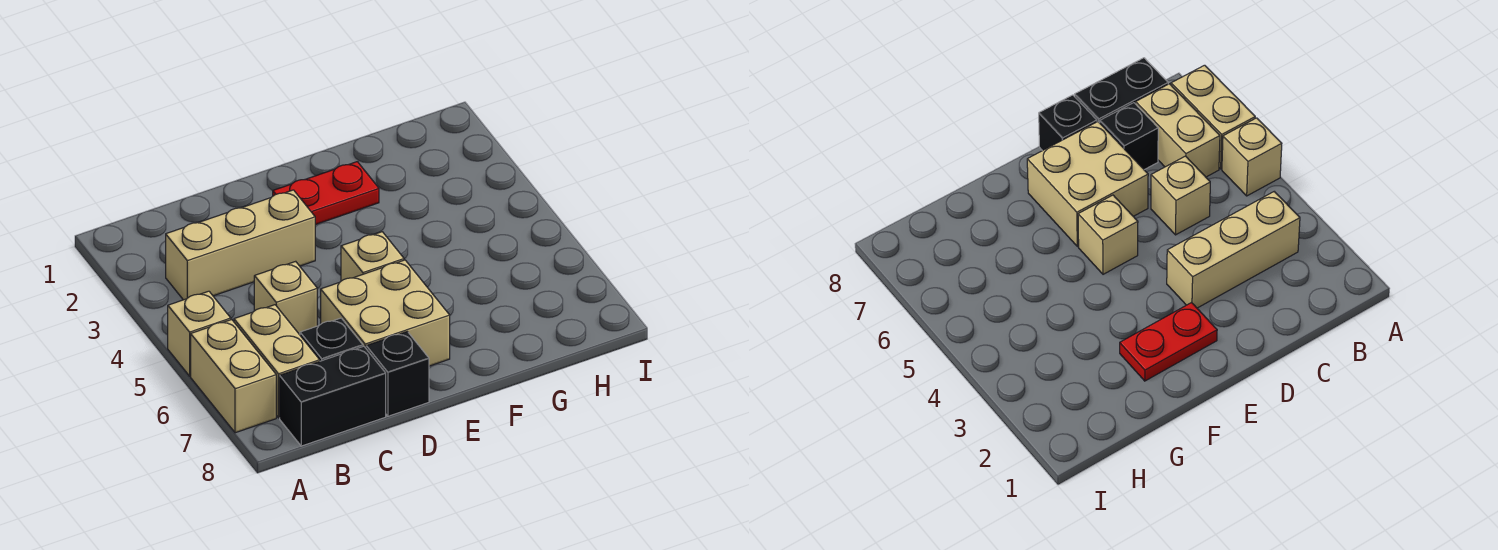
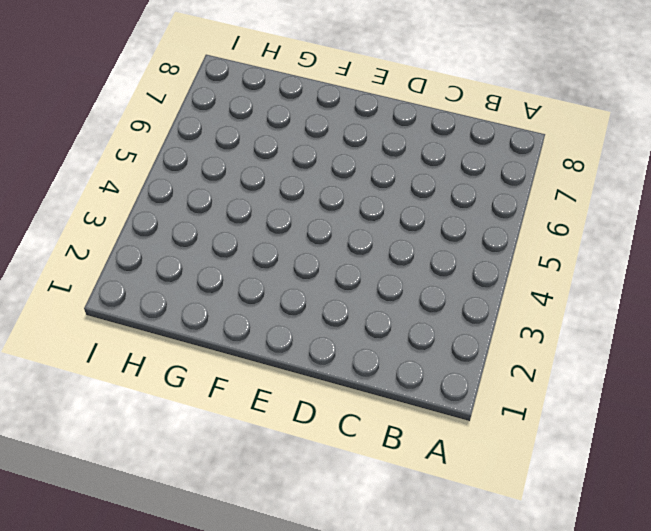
none -> tan brick A5 level 1
none -> tan brick A6:A7 level 1

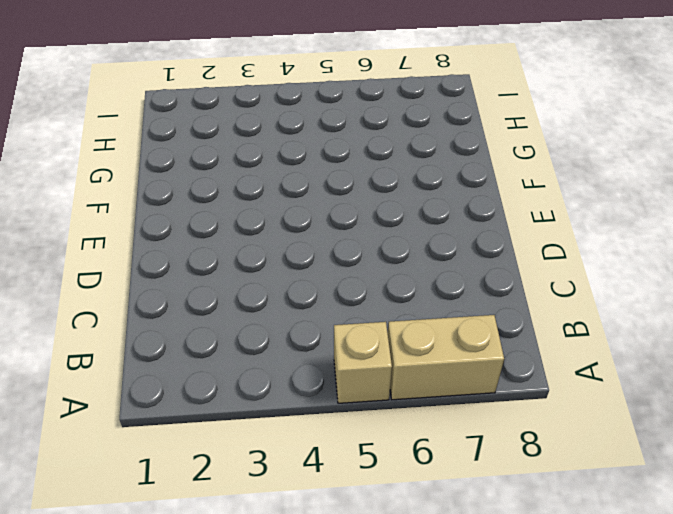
none -> tan brick B3:D3 level 1
none -> tan brick B6:B7 level 1

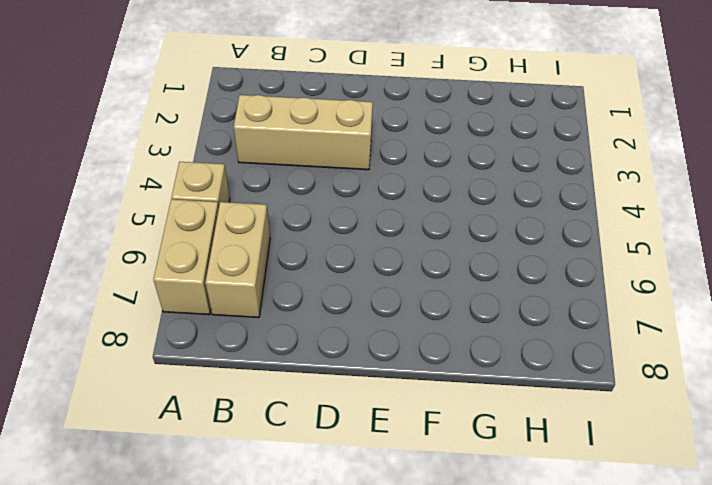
none -> black brick B8:C8 level 1
none -> tan brick C5 level 1

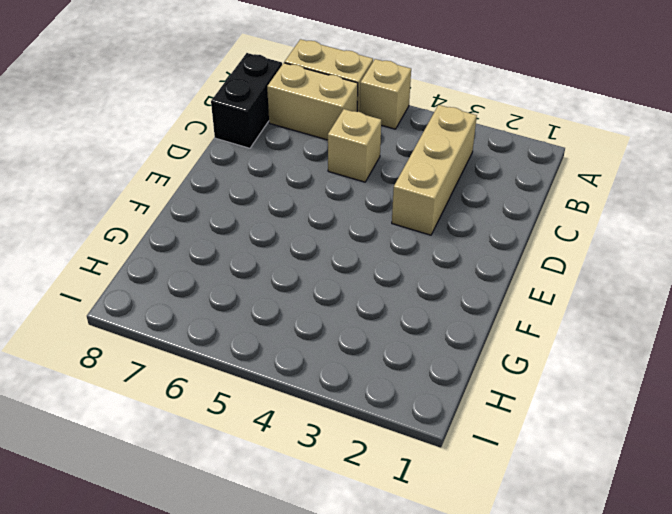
none -> black brick C7 level 1
none -> tan brick D6:E7 level 1

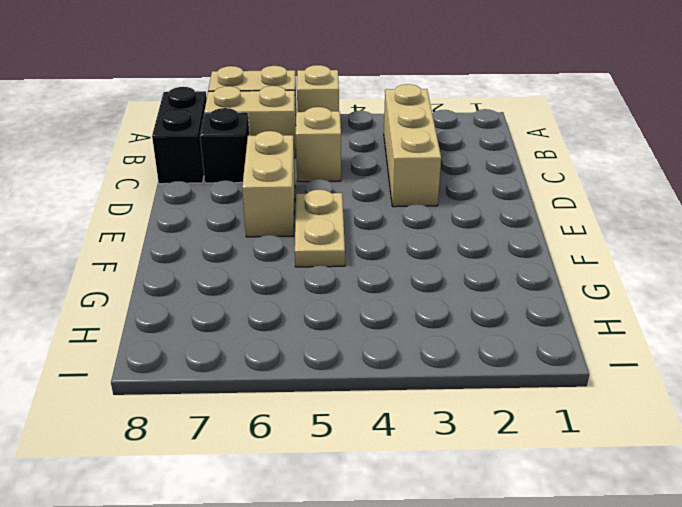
tan brick D6:E6 level 1 -> tan brick D6:E7 level 1
tan plate E5:F5 level 1 -> tan brick E5 level 1
none -> black brick D8 level 1
none -> red plate E2:F2 level 1

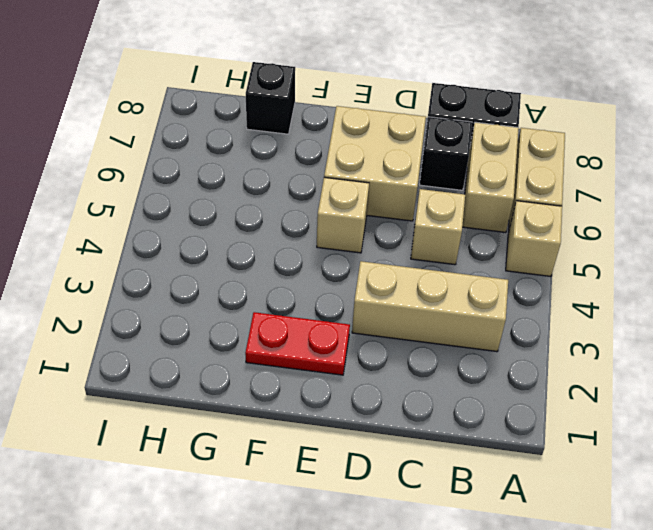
black brick G8 level 1 -> black brick D8 level 1

